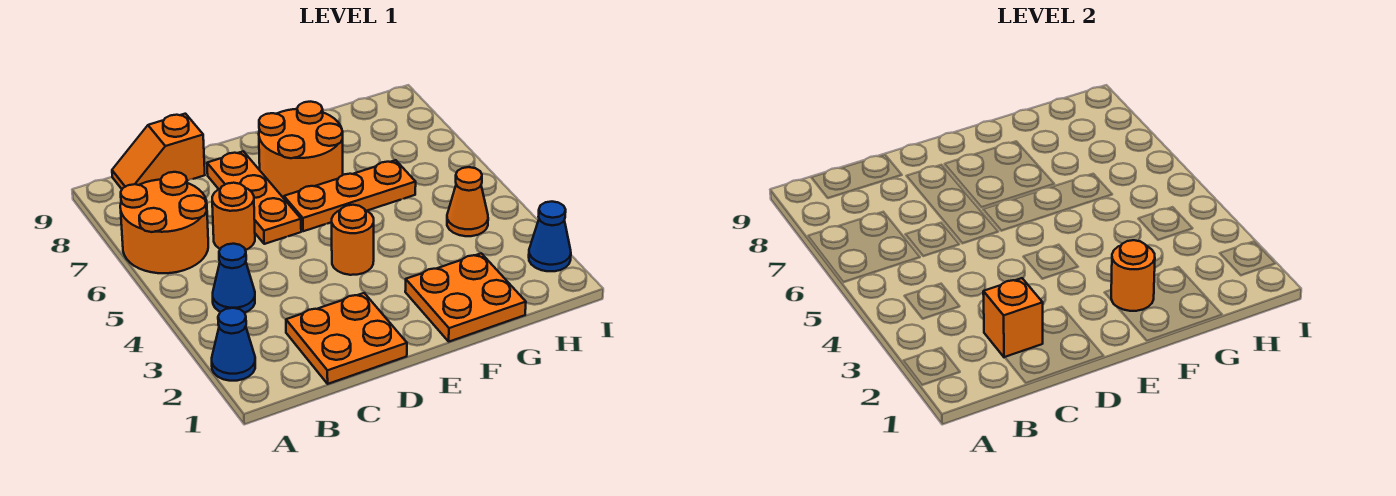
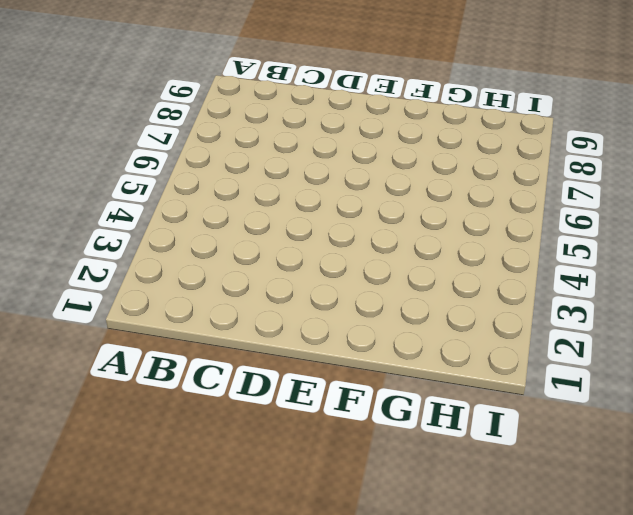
none -> blue cone A2 level 1
none -> orange round brick A6:B7 level 1
none -> blue cone B4 level 1

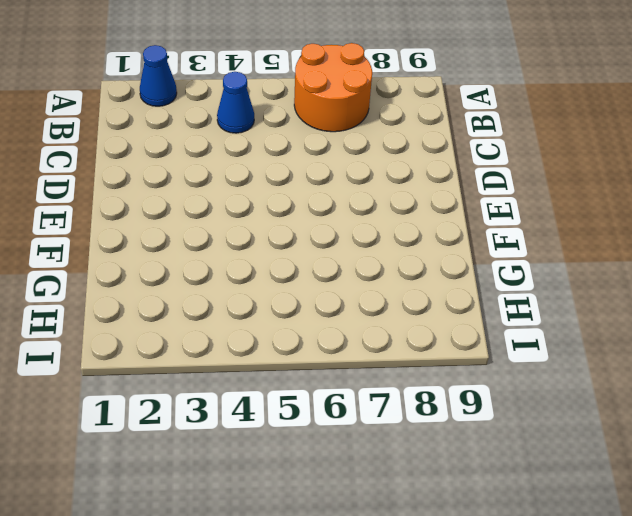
none -> orange slope B9:C9 level 1 top C
none -> orange plate C1:D2 level 1
none -> orange round brick C6 level 1

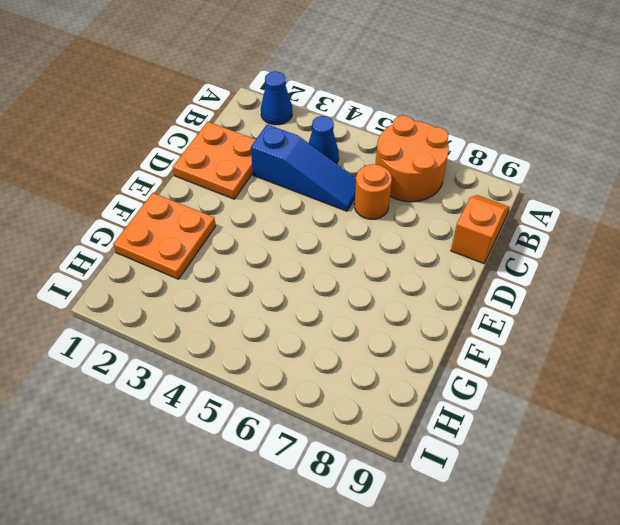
blue slope C3:C5 level 1 top 3 -> none
none -> orange plate D6:D8 level 1
none -> orange round brick E4 level 1
none -> orange plate E6:G6 level 1

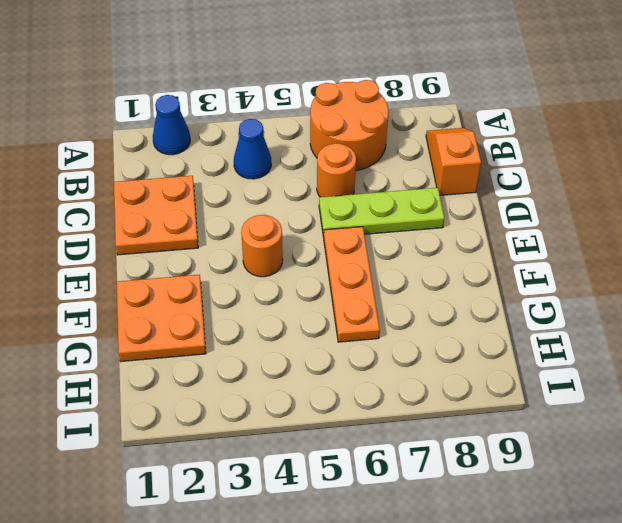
lime plate D6:D8 level 1 -> orange plate D6:D8 level 1
none -> orange round brick E7:F8 level 1
none -> orange cone H4 level 1
none -> blue cone I2 level 1

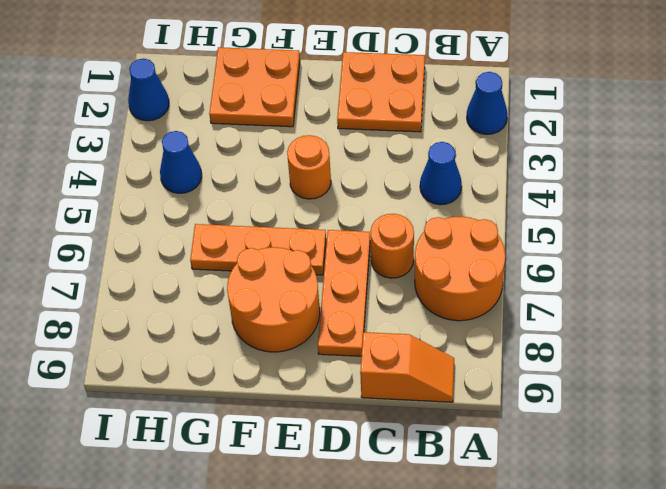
blue cone H4 level 1 -> orange cone H4 level 1
none -> orange brick C2 level 2
none -> orange round brick F2 level 2

